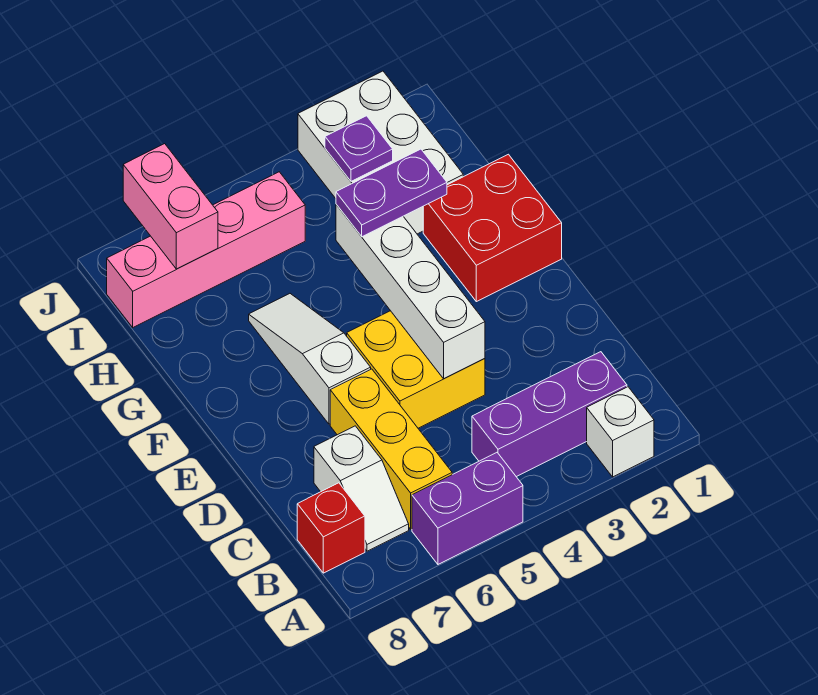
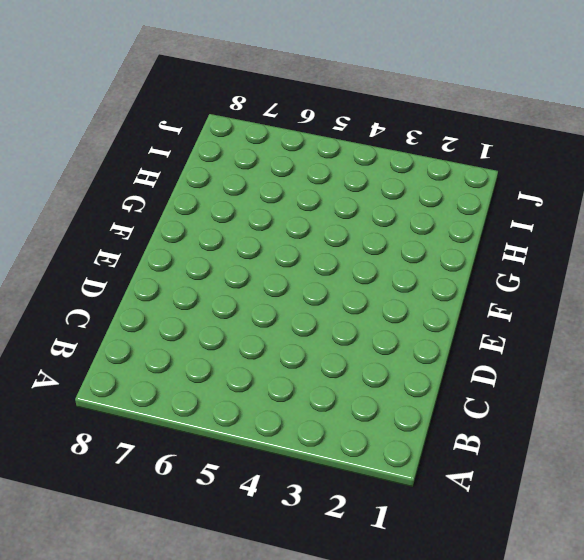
none -> white brick A2 level 1
none -> purple brick A5:A6 level 1
none -> purple brick B2:B4 level 1

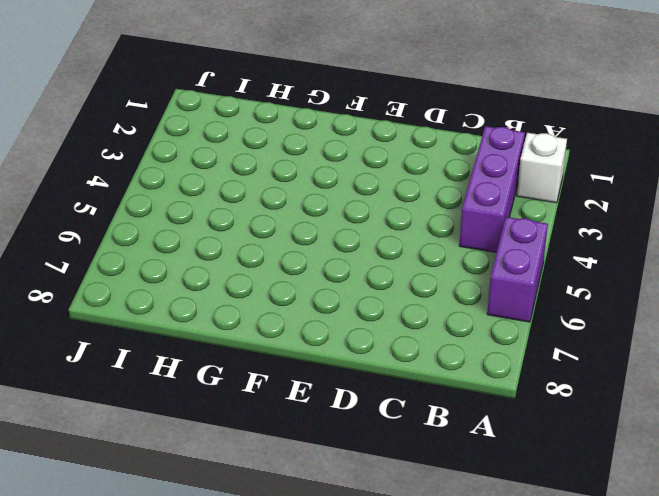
none -> yellow brick B6:D6 level 1
none -> white slope B7:C7 level 1 top C
none -> red brick B8 level 1

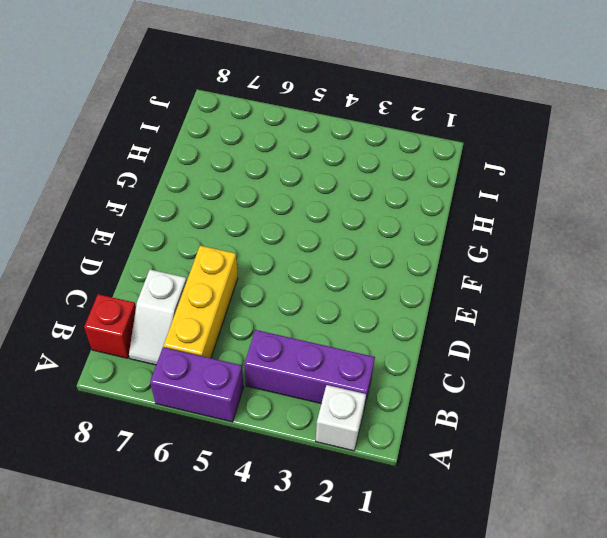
none -> yellow brick D4:E5 level 1
none -> white slope E6:G6 level 1 top E
none -> red brick F1:G2 level 1

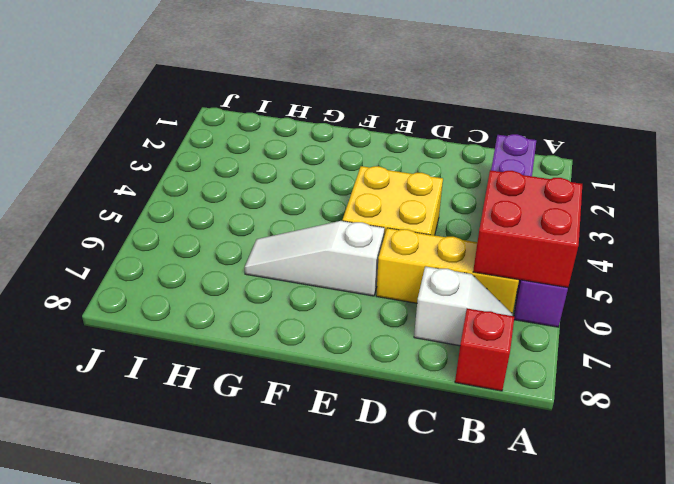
red brick A5:B6 level 2 -> red brick F1:G2 level 1
none -> white brick A2 level 1
none -> white brick H2:J3 level 1
none -> pink brick I5:I8 level 1

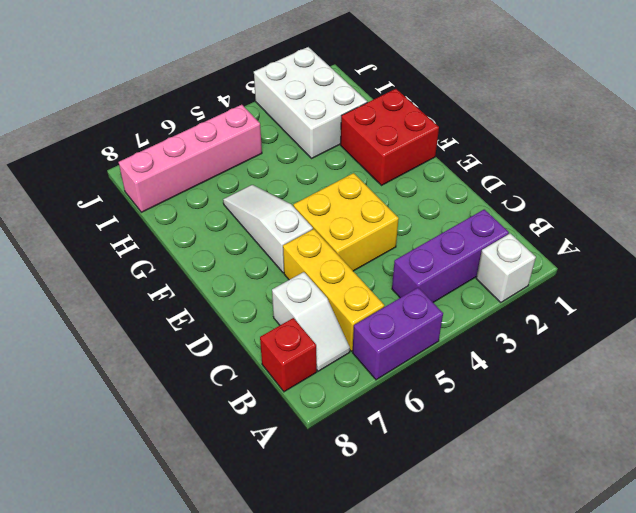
none -> white brick D4:G4 level 2
none -> purple plate I3 level 2
none -> pink brick I7:J7 level 2

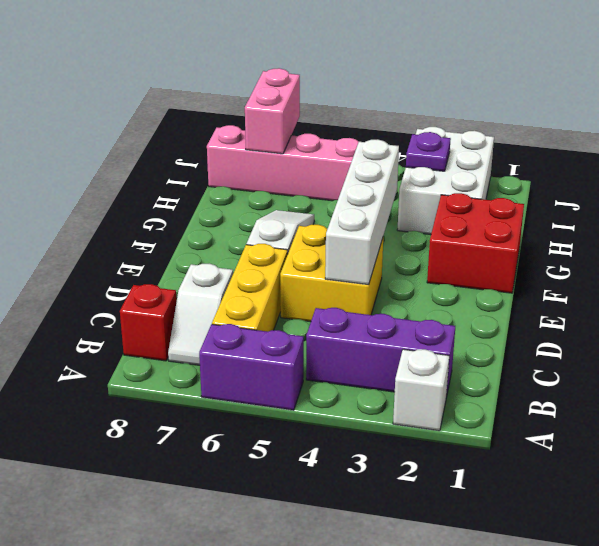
none -> purple plate G3:G4 level 3

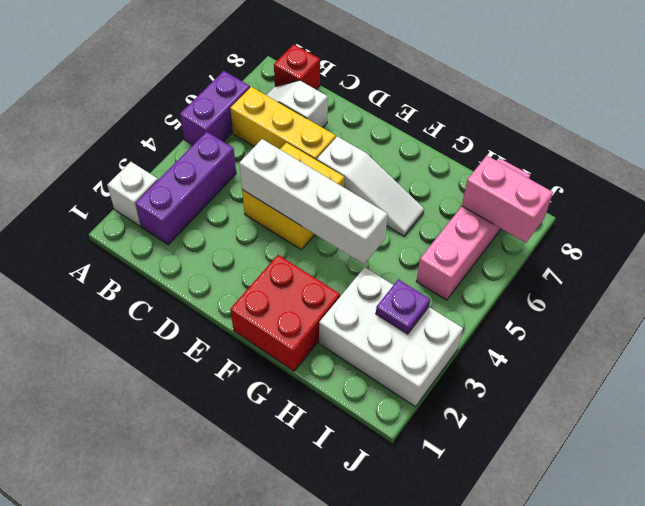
none -> purple plate G3:G4 level 3

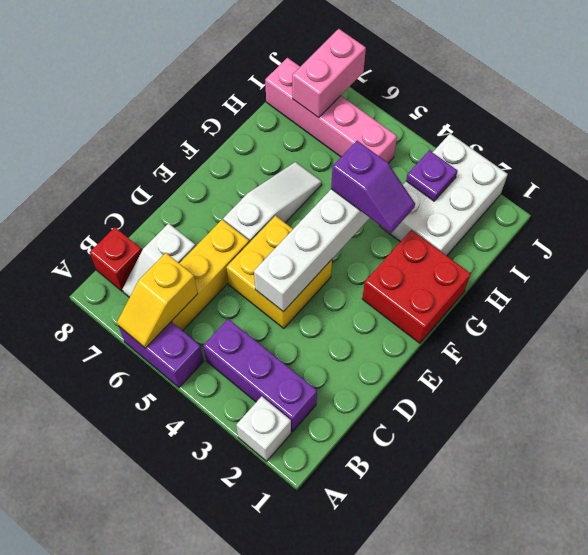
yellow slope A6:B6 level 2 top B -> none
purple slope G3:G4 level 3 top 4 -> purple plate G3:G4 level 3

